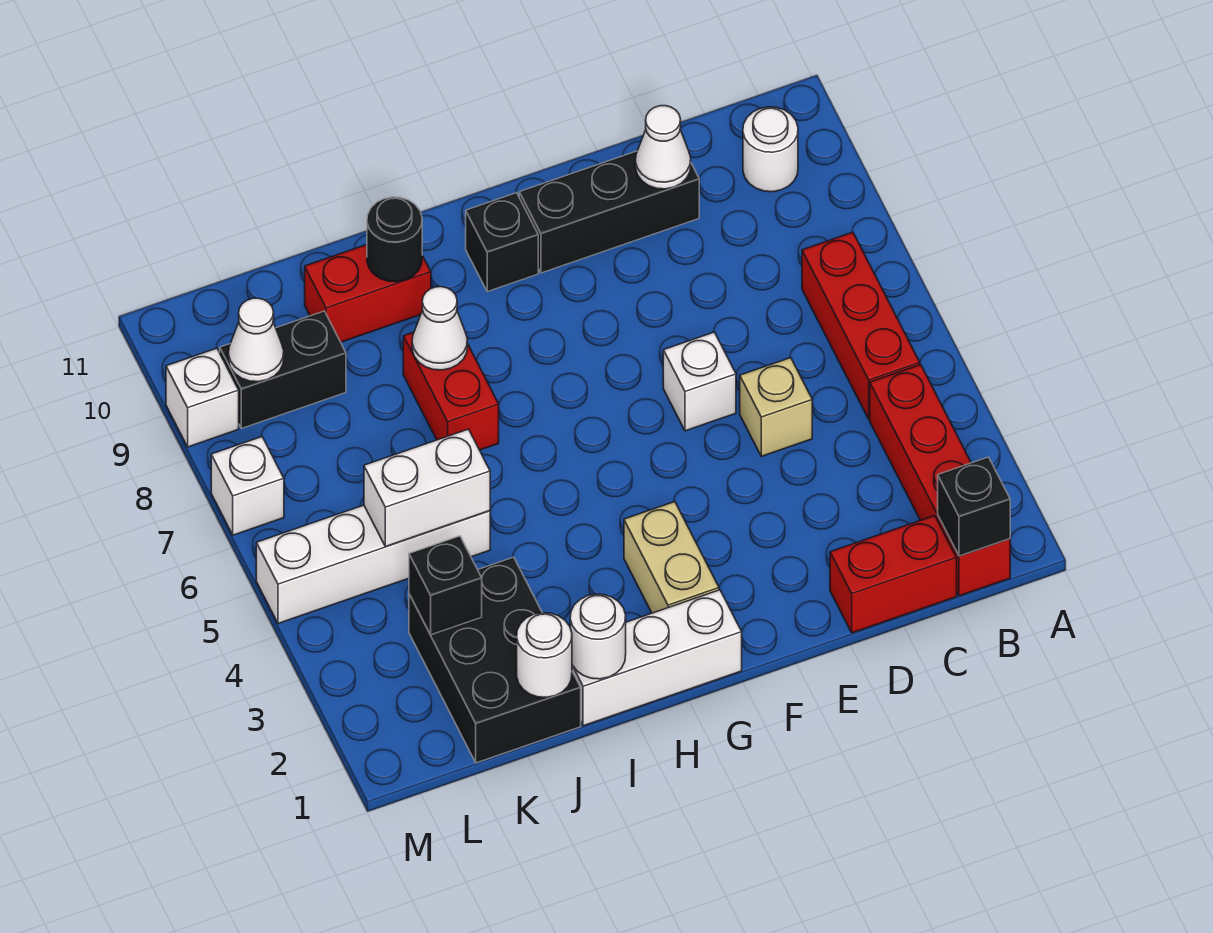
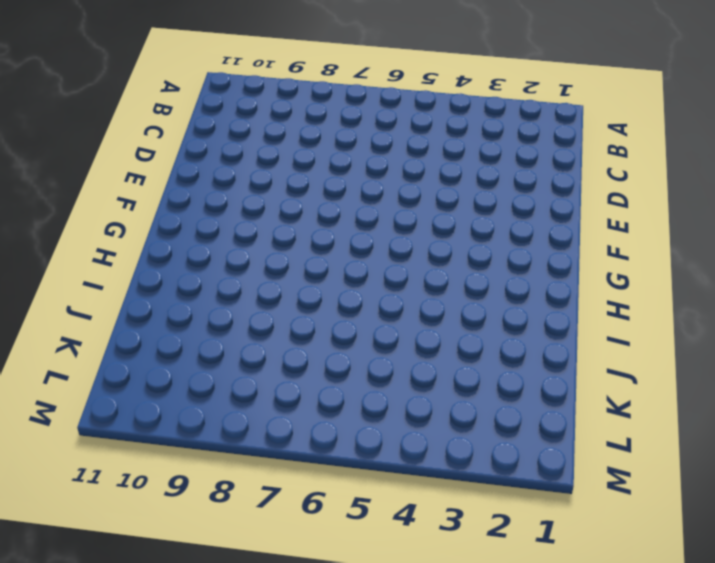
none -> red brick B1:B4 level 1
none -> red brick B5:B7 level 1
none -> white round brick B10 level 1

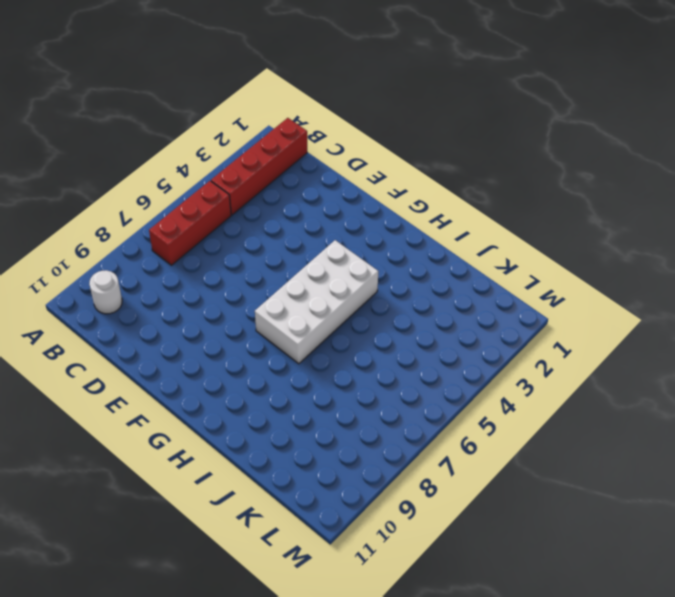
white brick G4:H7 level 1 -> none
none -> red brick C1:D1 level 1
none -> tan brick D5 level 1
none -> black brick D10:F10 level 1

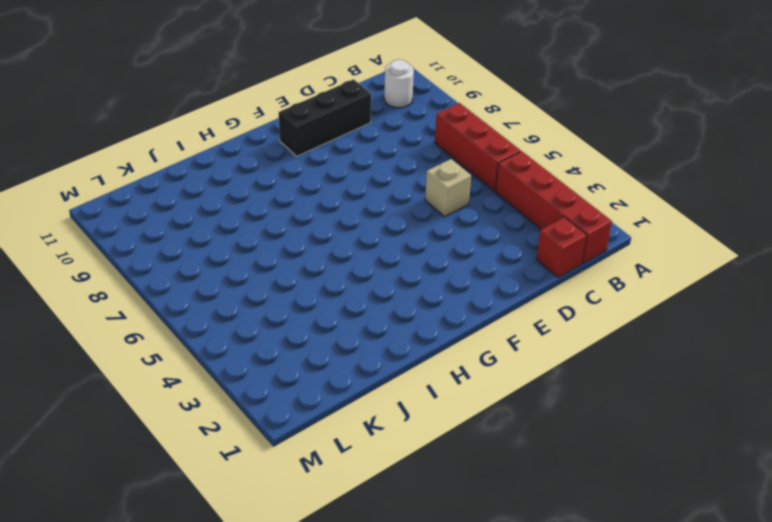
red brick C1 level 1 -> red brick C1:D1 level 1
none -> white brick E6 level 1
none -> white brick G1:I1 level 1
none -> tan brick G2:G3 level 1

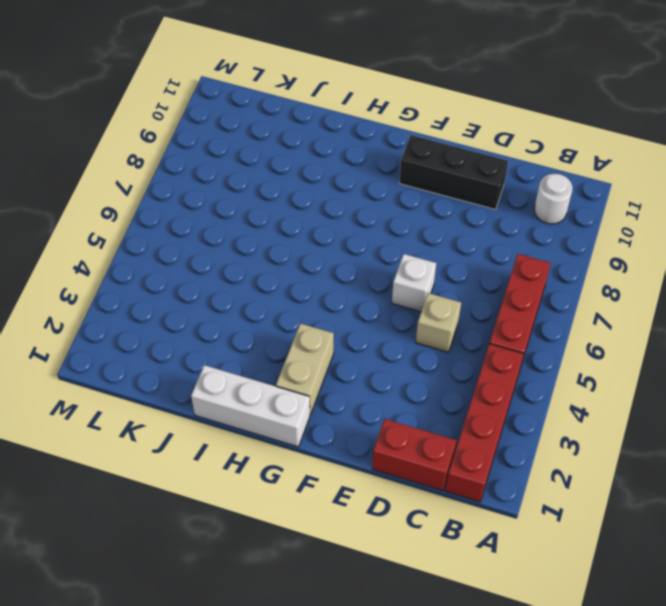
none -> black brick G10 level 1
none -> red brick I7:I8 level 1
none -> red brick I10:J10 level 1

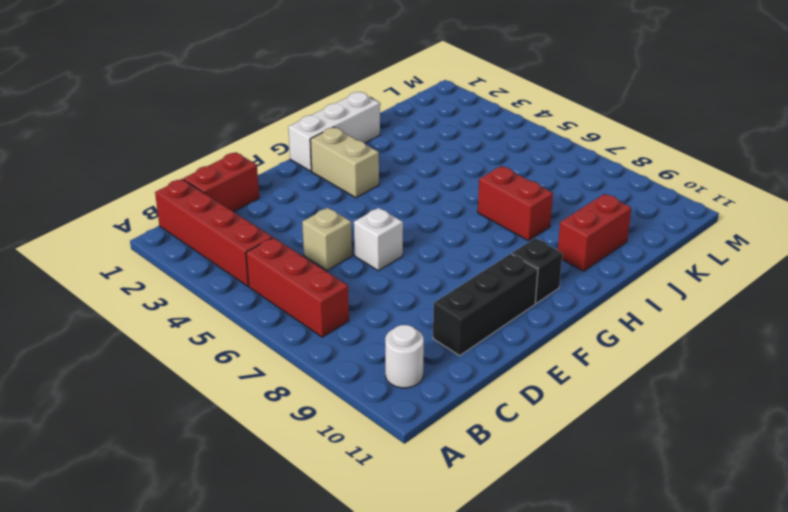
none -> black brick J1:K3 level 1
none -> white brick J5:M5 level 1
none -> black brick K9:L9 level 1

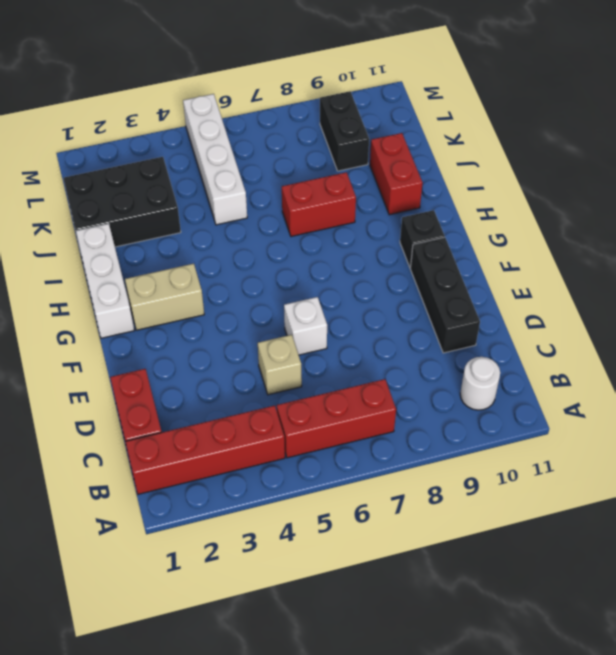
none -> white brick M7 level 1
none -> white brick M9 level 1
none -> black brick B1 level 2

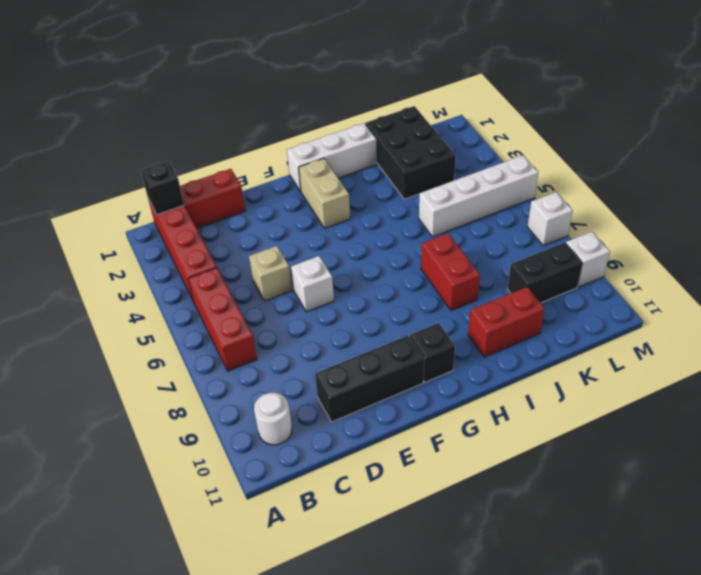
none -> white cone D10 level 2
none -> white round brick I1 level 2
none -> white cone I8 level 2

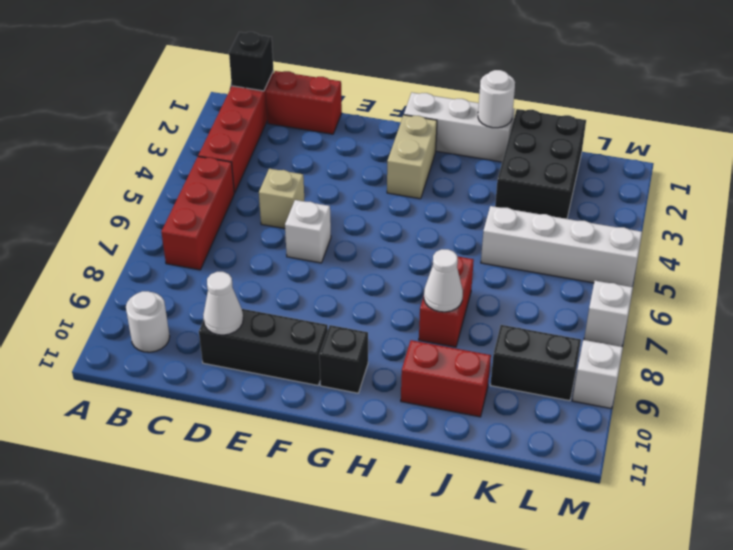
none -> black round brick I10 level 2
none -> white round brick J1 level 2
none -> white brick J5:K5 level 2

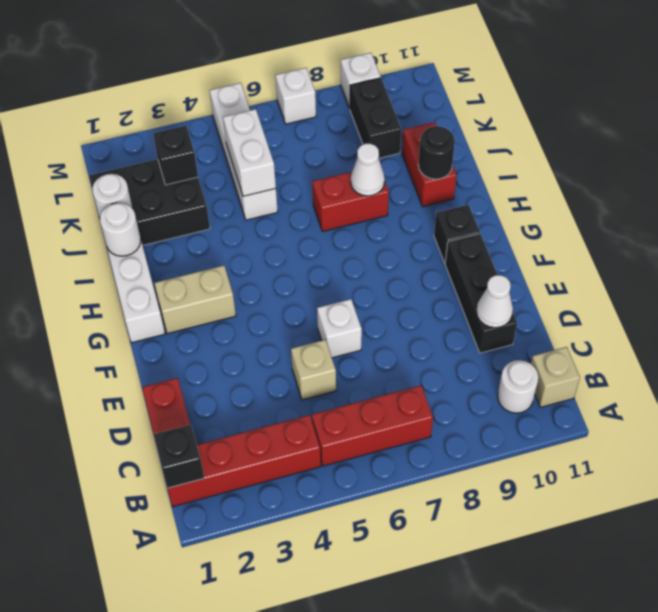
tan brick B11 level 1 -> none
none -> white cone L9 level 2

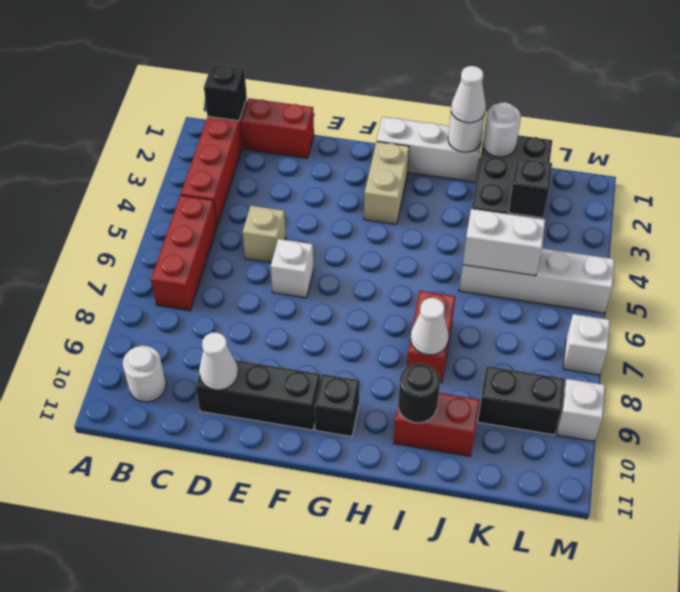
white cone I1 level 3 -> white cone L9 level 2

